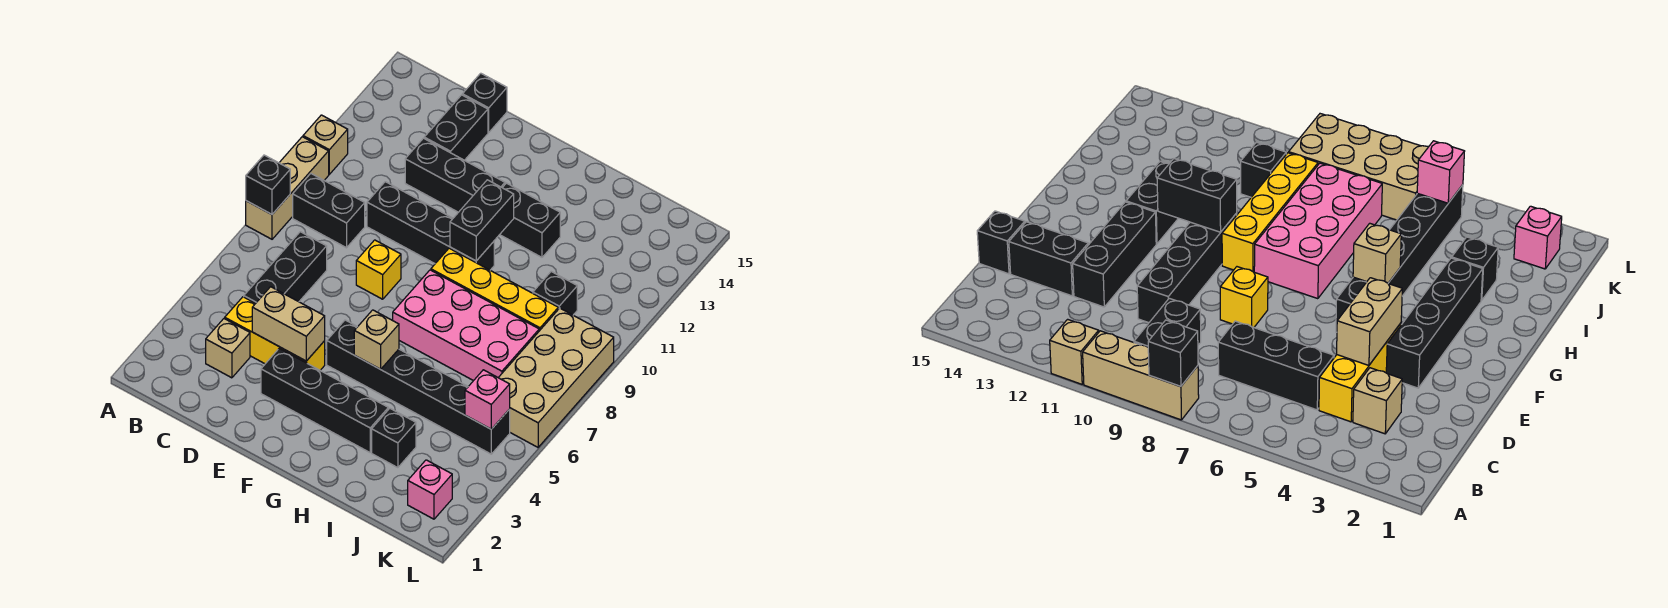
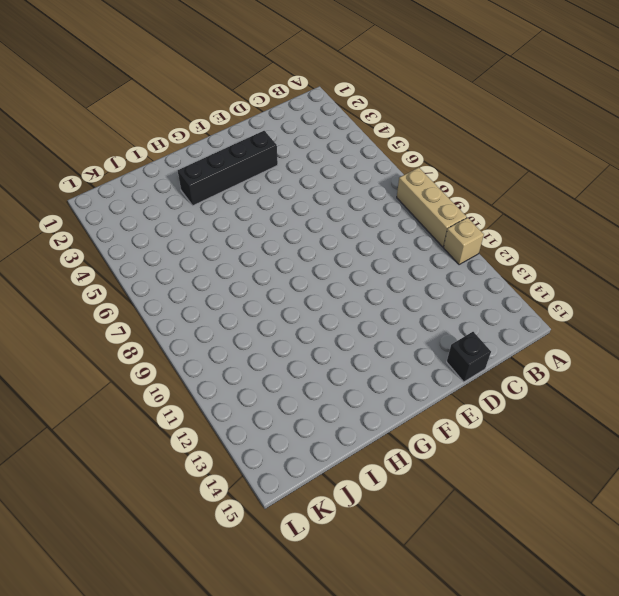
none -> black brick B9:C9 level 1
none -> tan brick C3 level 1
none -> yellow brick C4:E4 level 1

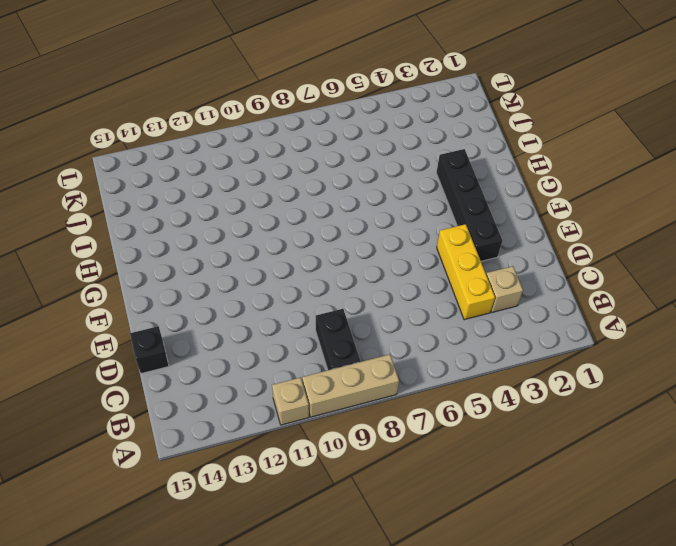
none -> black brick C5:C7 level 1
none -> black brick D10:G10 level 1
none -> black brick D12:F12 level 1

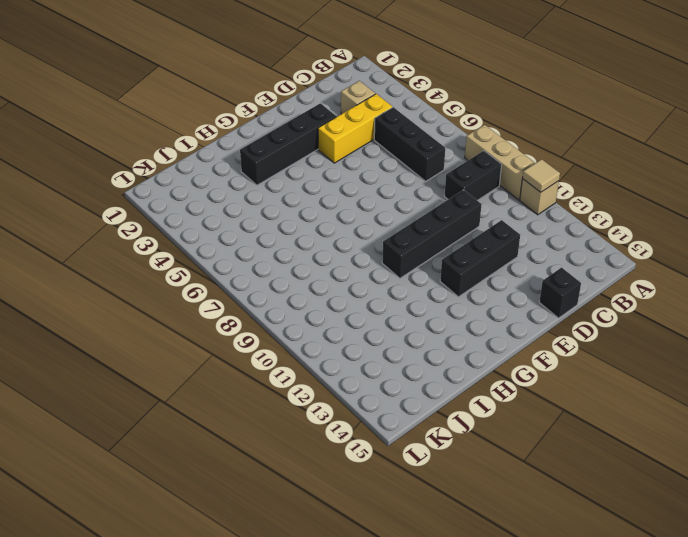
tan tile A11 level 2 -> none
none -> black brick D13:D14 level 1
none -> yellow brick E8 level 1
none -> black brick F5:K5 level 1

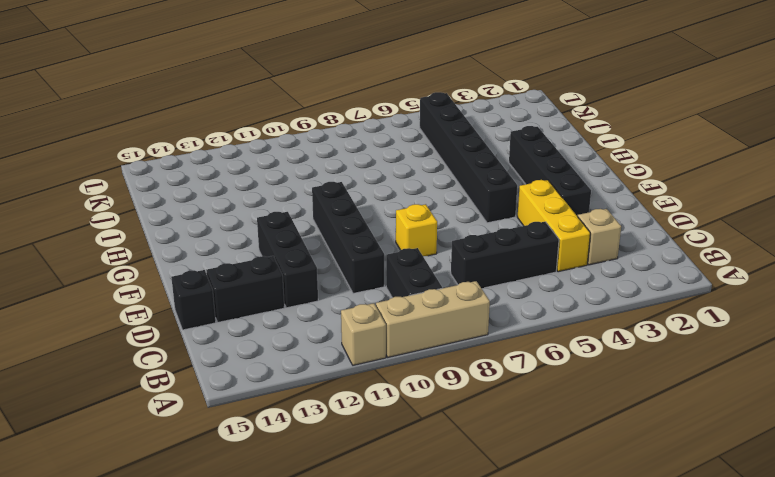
none -> pink brick G7:J8 level 1
none -> yellow brick G9:J9 level 1
none -> black brick G12:H12 level 1

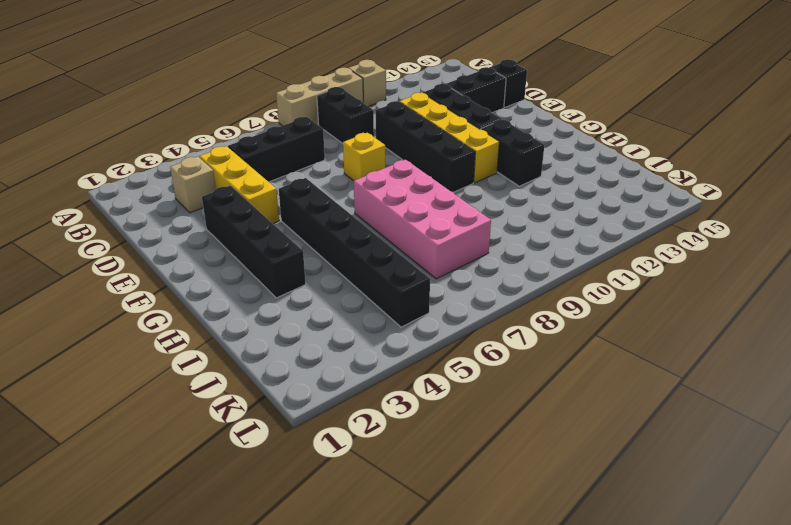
yellow brick D11:G11 level 1 -> yellow brick G9:J9 level 1
none -> black brick I3 level 1
none -> black brick J10 level 1
none -> pink brick K2 level 1

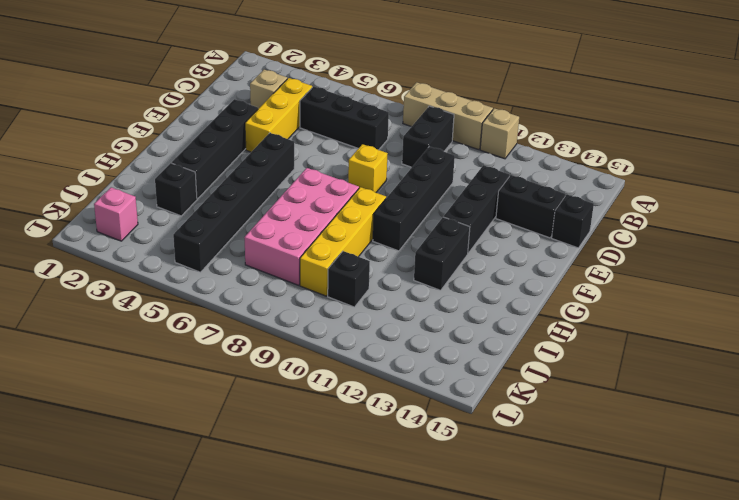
none -> tan brick K6:L9 level 1
none -> black brick A8 level 2
none -> tan brick D4:E4 level 2

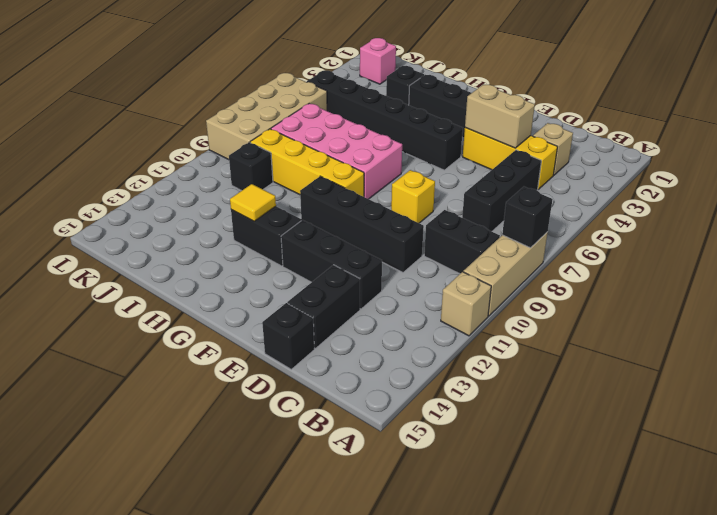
yellow tile H12 level 2 -> none
none -> tan brick G5 level 2
none -> black brick G10:G11 level 2
none -> pink brick K5 level 2

